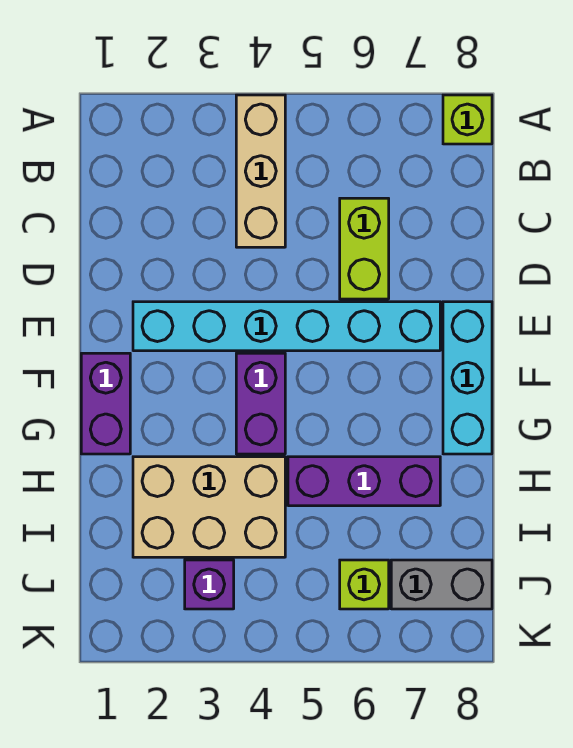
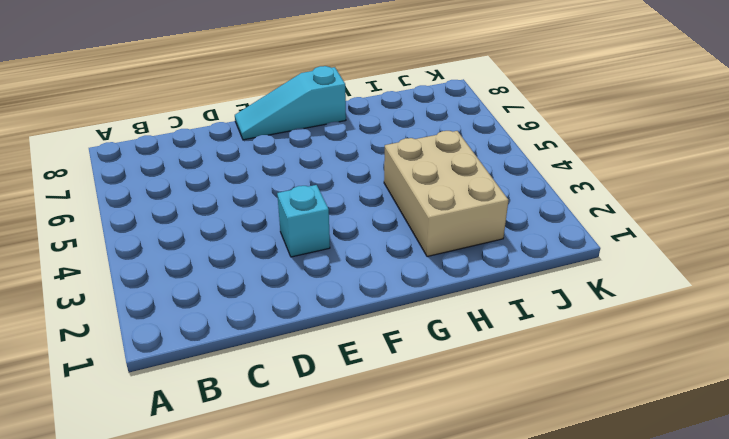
cyan brick E3 level 1 -> cyan brick E2:E7 level 1
cyan slope E8:G8 level 1 top G -> cyan brick E8:G8 level 1
none -> tan brick A4:C4 level 1
none -> lime brick A8 level 1
none -> lime brick C6:D6 level 1

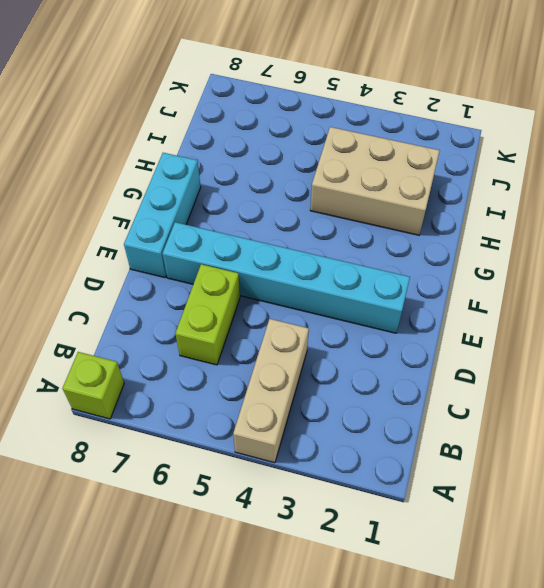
none -> purple brick F1:G1 level 1
none -> purple brick F4:G4 level 1
none -> purple brick H5:H7 level 1

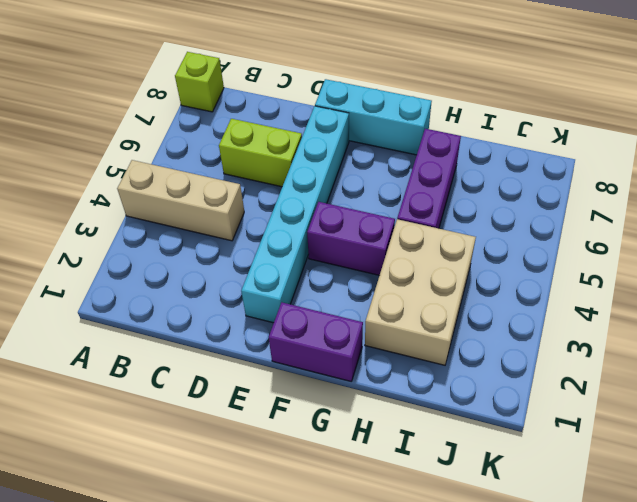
none -> purple brick J3 level 1
none -> lime brick J6 level 1
none -> grey brick J7:J8 level 1

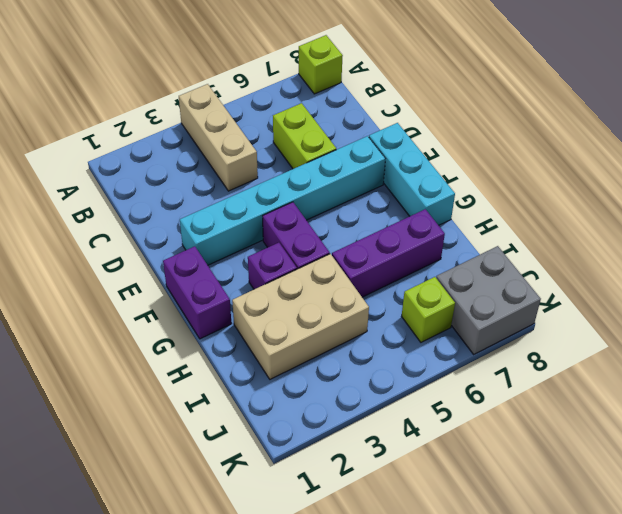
purple brick G3 level 1 -> purple brick J3 level 1
grey brick J7:K8 level 1 -> grey brick J7:J8 level 1

